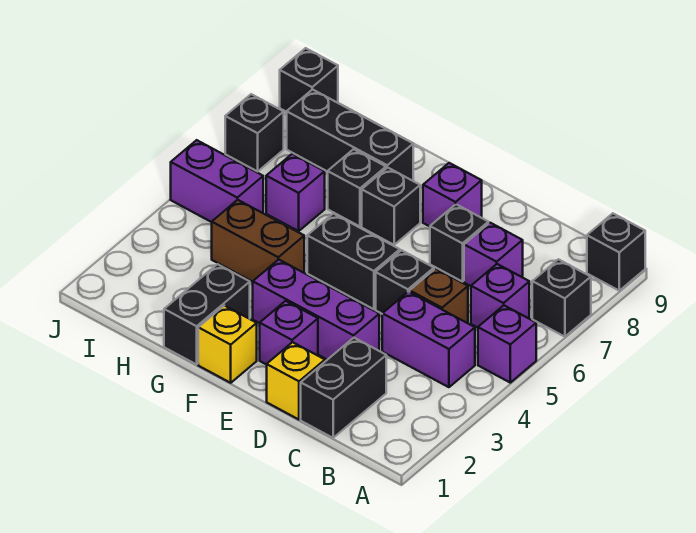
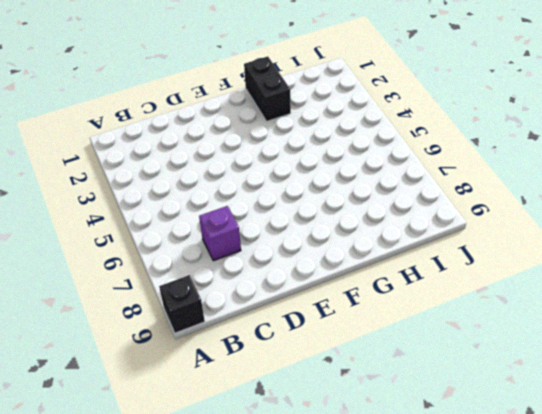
none -> purple brick A5 level 1
none -> black brick A7 level 1
none -> purple brick B4:C4 level 1

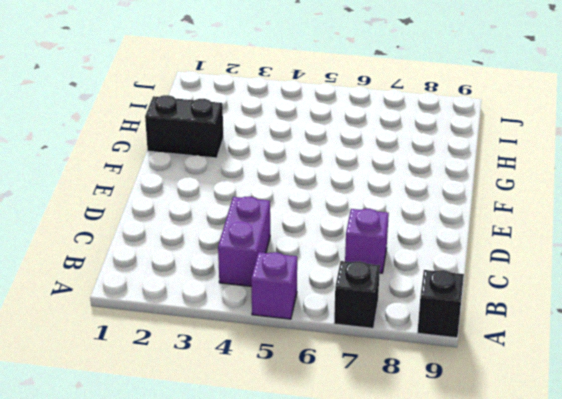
none -> purple brick B6 level 1
none -> black brick C1:C2 level 1
none -> brown brick C5 level 1

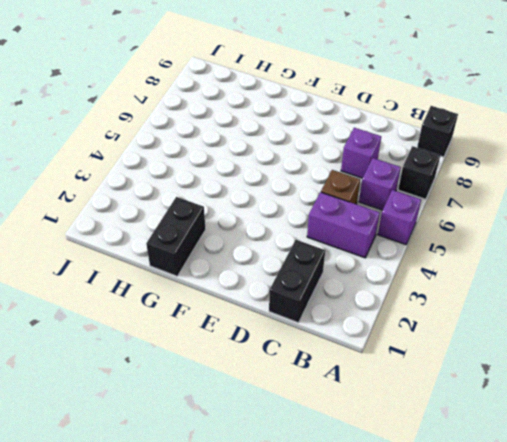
none -> yellow brick D1 level 1
none -> purple brick D3:F3 level 1
none -> black brick D5 level 1

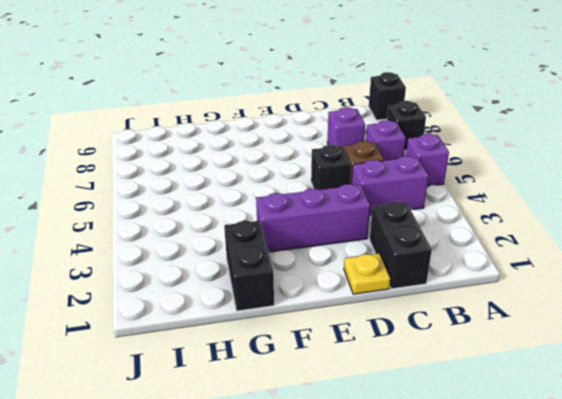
yellow plate D1 level 1 -> yellow brick D1 level 1
none -> black brick D7 level 1
none -> purple brick E2 level 1
none -> black brick E5:F5 level 1

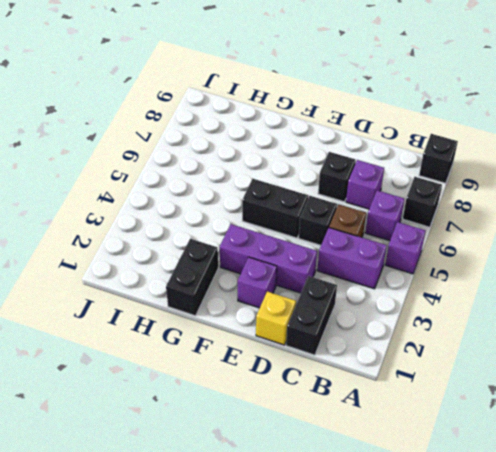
none -> purple brick E8 level 1
none -> yellow brick F1 level 1
none -> black brick F7 level 1

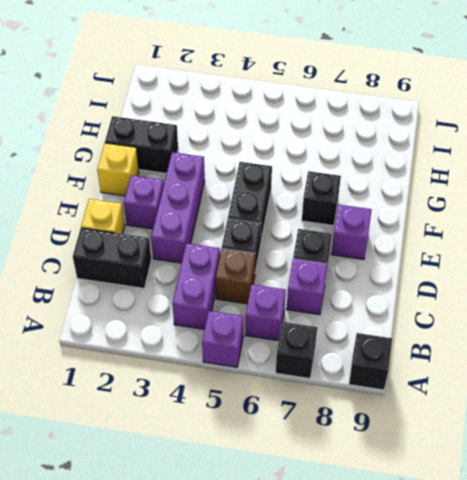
none -> brown brick G4:H4 level 1
none -> black brick G7 level 1
none -> black brick G8:I8 level 1

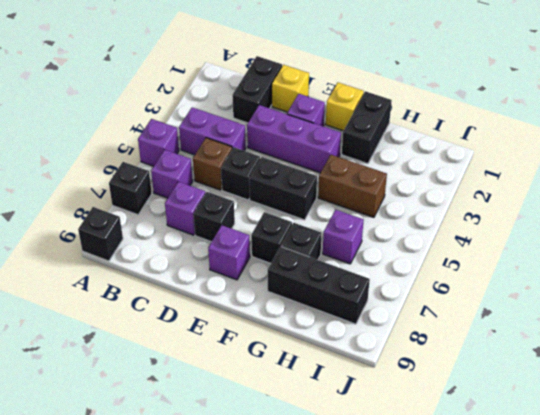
none -> purple brick I5:J5 level 1
none -> black brick J7 level 1
none -> black brick J9 level 1

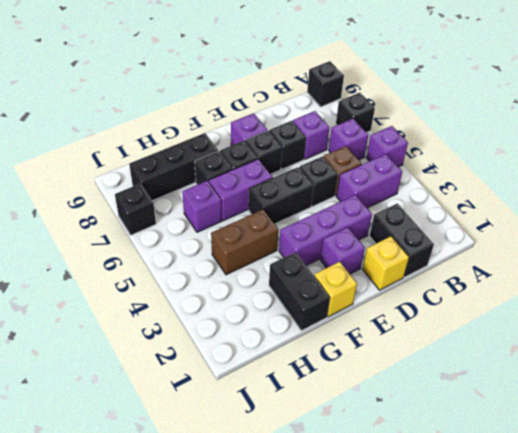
black brick E7 level 1 -> black brick J9 level 1
purple brick F6:G6 level 1 -> purple brick I5:J5 level 1

